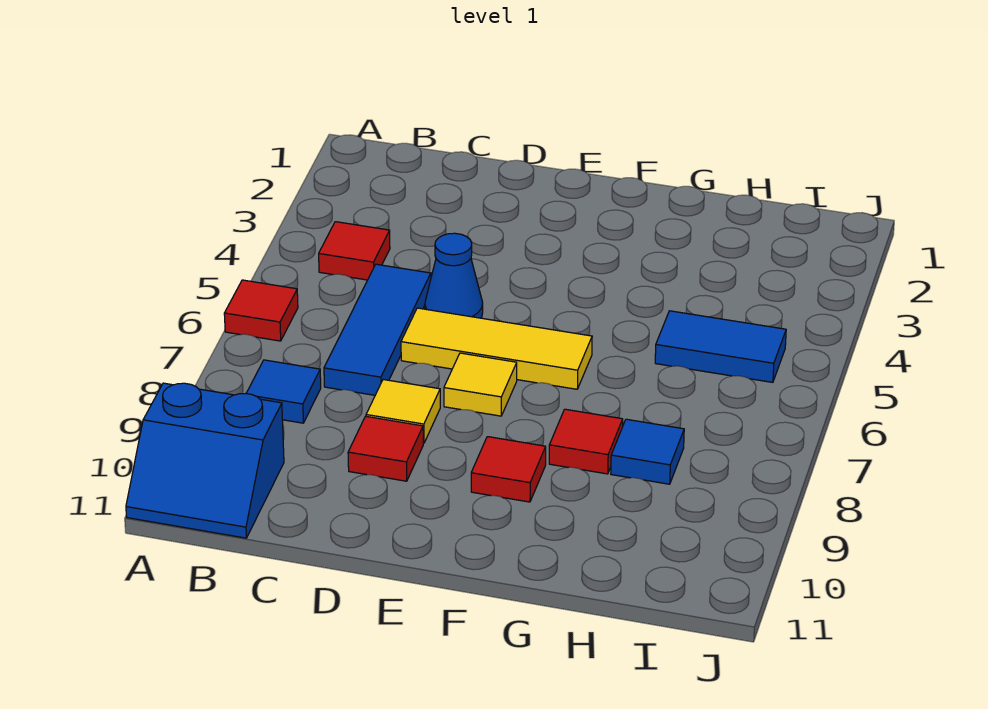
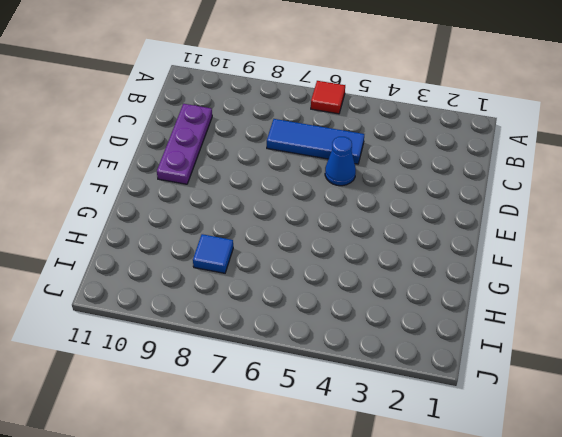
purple plate C10:E10 level 1 -> none
none -> blue slope A10:B11 level 1 top 10
none -> red tile B4 level 1
none -> blue tile B8 level 1

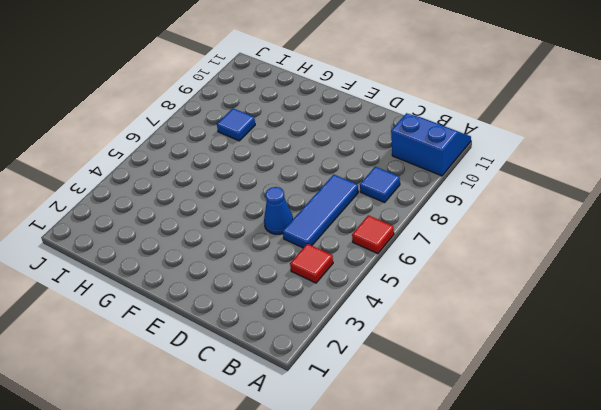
none -> yellow tile D6:F6 level 1
none -> yellow tile D8 level 1
none -> red tile D9 level 1

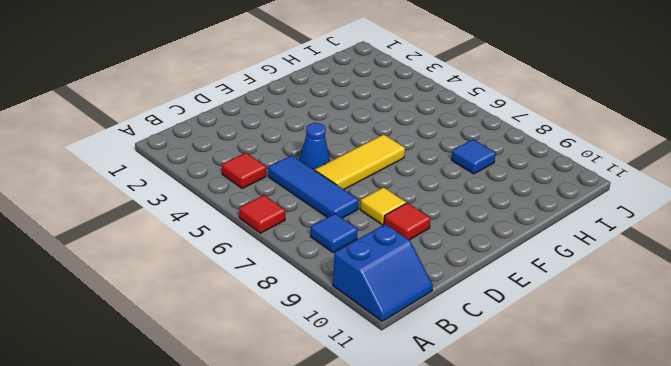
none -> yellow tile E7 level 1
none -> red tile F9 level 1
none -> red tile G8 level 1

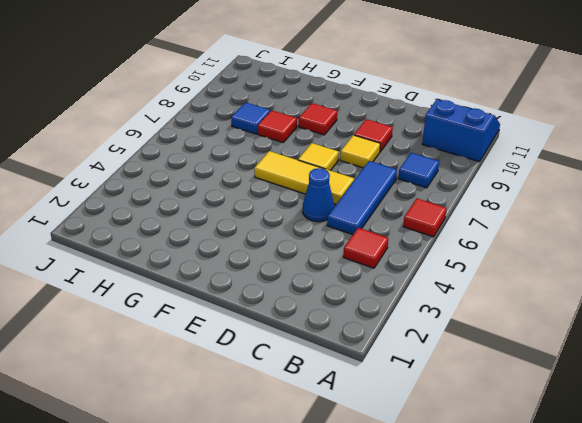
none -> blue tile H5:I5 level 1

